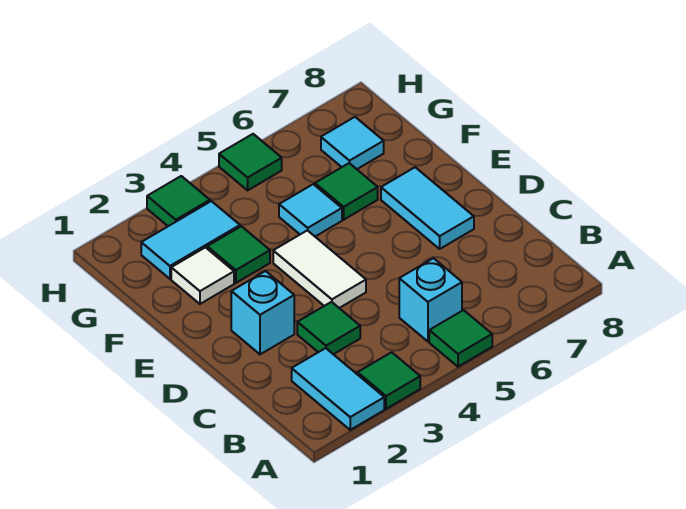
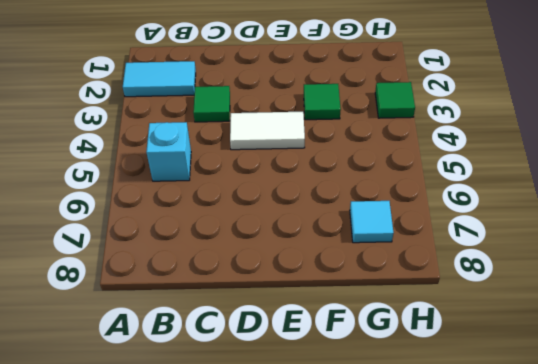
none -> green tile A3 level 1
none -> green tile A5 level 1
none -> cyan brick D2 level 1

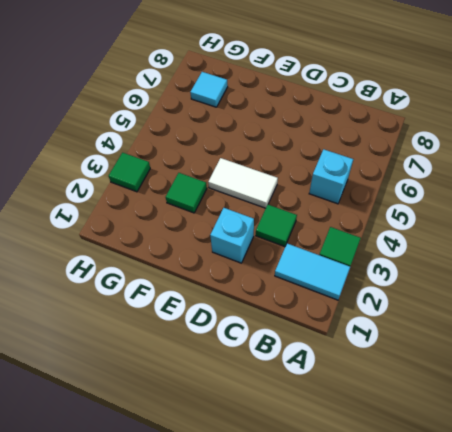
none -> green tile A5 level 1
none -> cyan tile D7:E7 level 1
none -> white tile F2 level 1

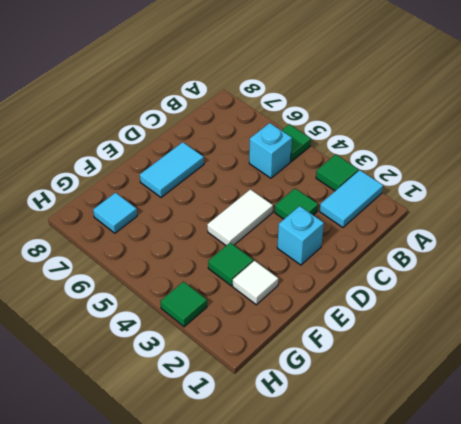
none -> cyan tile F5 level 1
none -> green tile F6 level 1
none -> cyan tile G2:G3 level 1

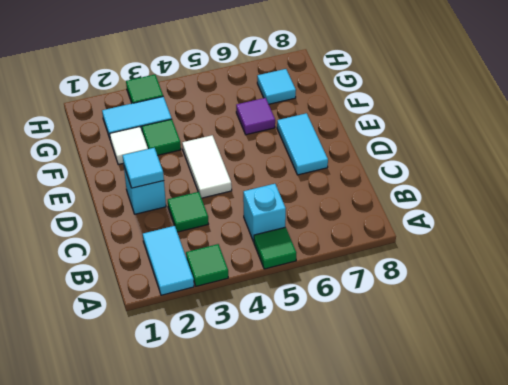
cyan tile D2 level 2 -> cyan tile F5 level 1
purple tile F6 level 1 -> green tile F6 level 1
none -> green tile H5 level 1

